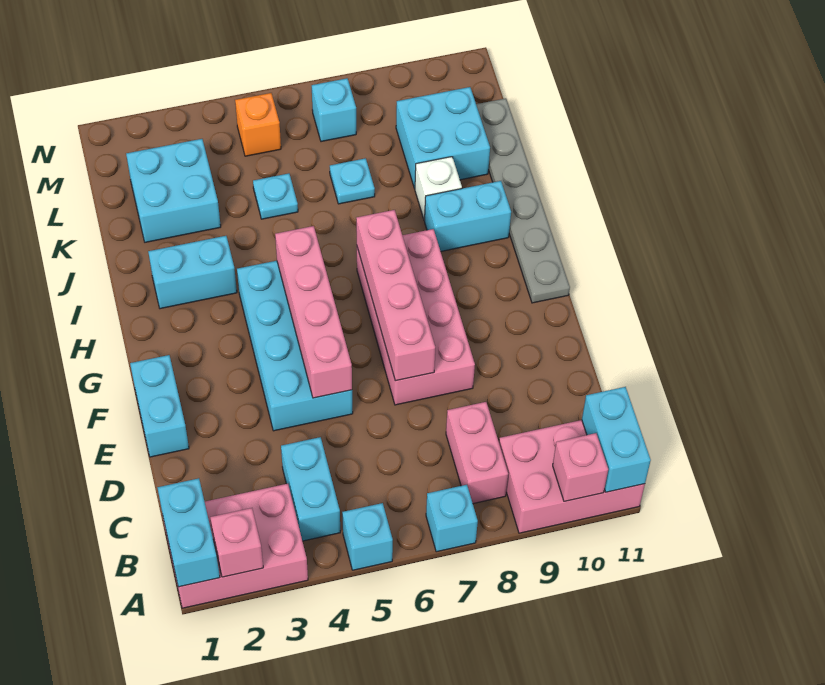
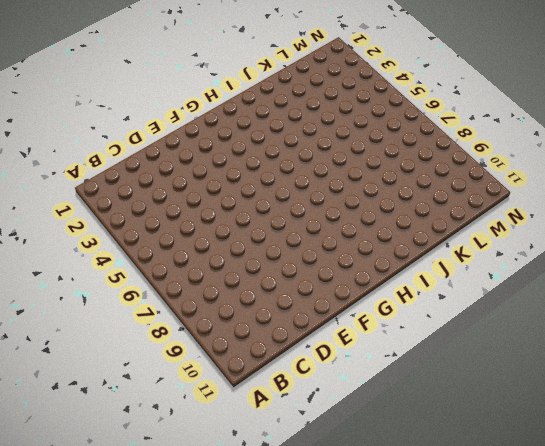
none -> pink brick A1:B3 level 1
none -> cyan brick A5 level 1
none -> cyan brick A7 level 1

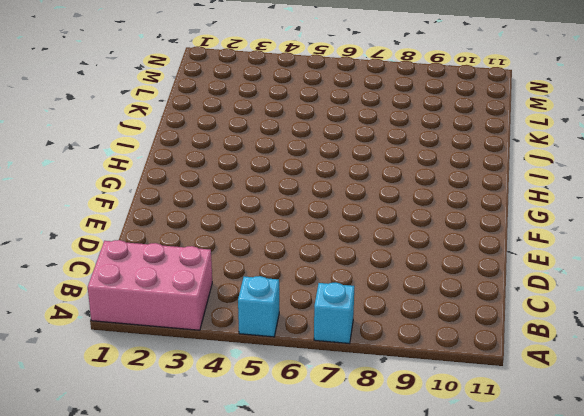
none -> pink brick A9:B11 level 1
none -> cyan brick B4:C4 level 1
none -> pink brick B8:C8 level 1

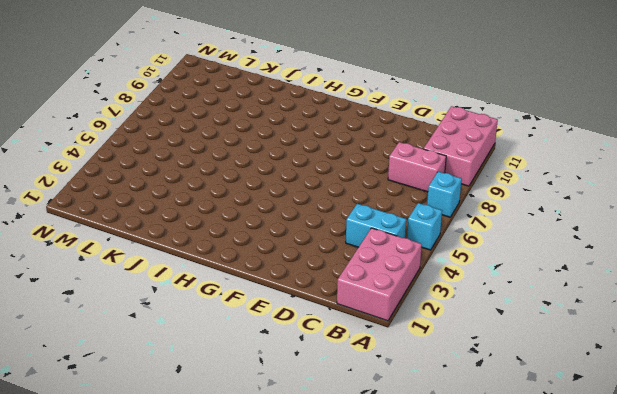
none -> cyan brick E1:F1 level 1
none -> cyan brick E4:H5 level 1
none -> pink brick E7:H8 level 1

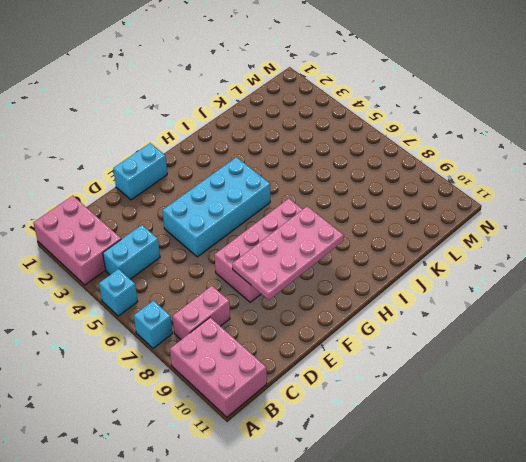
pink plate E8:H9 level 2 -> none
none -> grey plate G11:L11 level 1
none -> cyan brick I2:I3 level 1
none -> cyan brick I9:I10 level 1

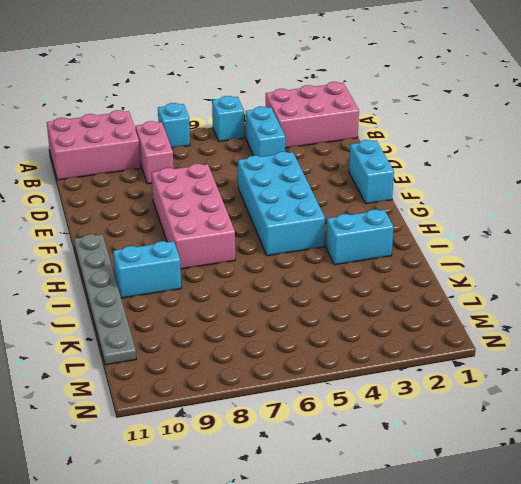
none -> white brick J9 level 1
none -> cyan brick K2:L3 level 1
none -> cyan plate K5 level 1

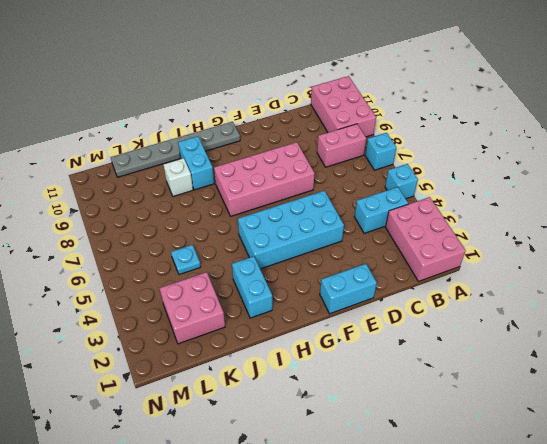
pink brick K2:L3 level 1 -> cyan brick K2:L3 level 1
none -> cyan plate K7 level 1
none -> cyan brick K9:L10 level 1
none -> orange brick M5 level 1

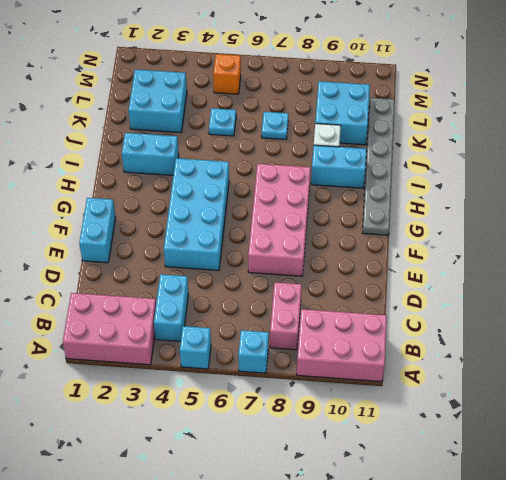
none -> cyan brick M7 level 1
none -> cyan brick A1:B1 level 2
none -> pink brick A2 level 2

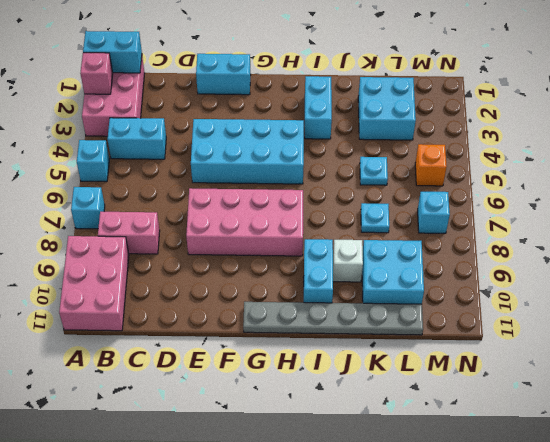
none -> pink brick A10 level 2
none -> cyan brick A11:B11 level 2
none -> pink brick E5:H5 level 2

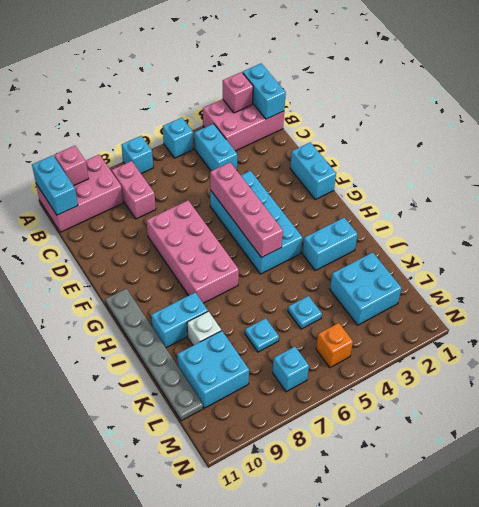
none -> pink brick E7:H7 level 2

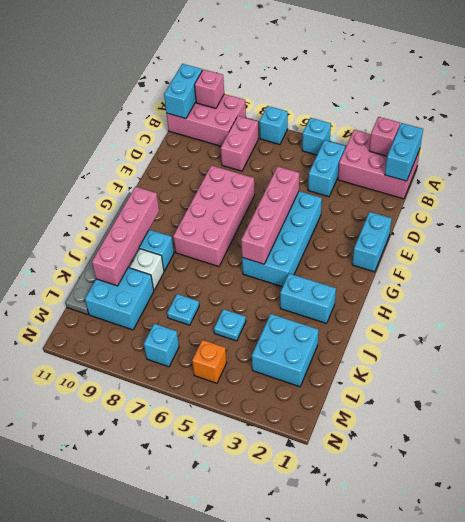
pink brick H10:K10 level 2 -> pink brick E7:H7 level 2

